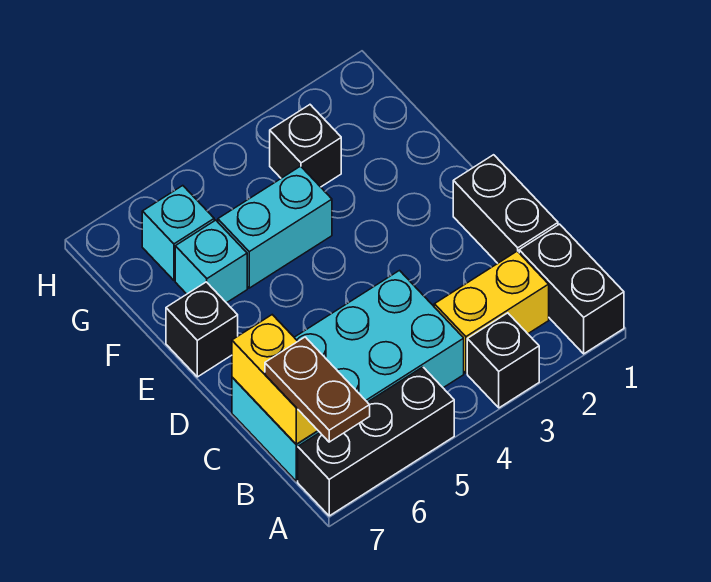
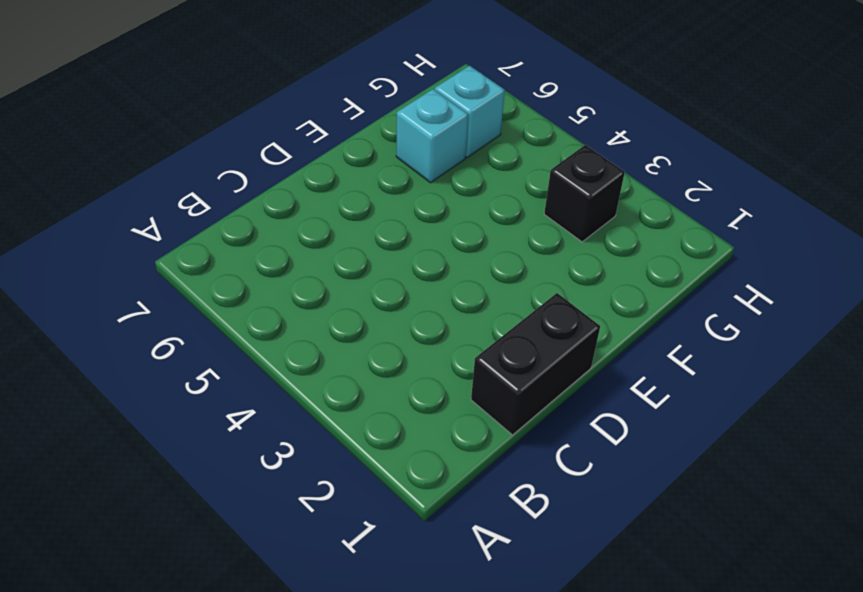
none -> black brick A1:B1 level 1
none -> black brick A3 level 1
none -> black brick A5:A7 level 1

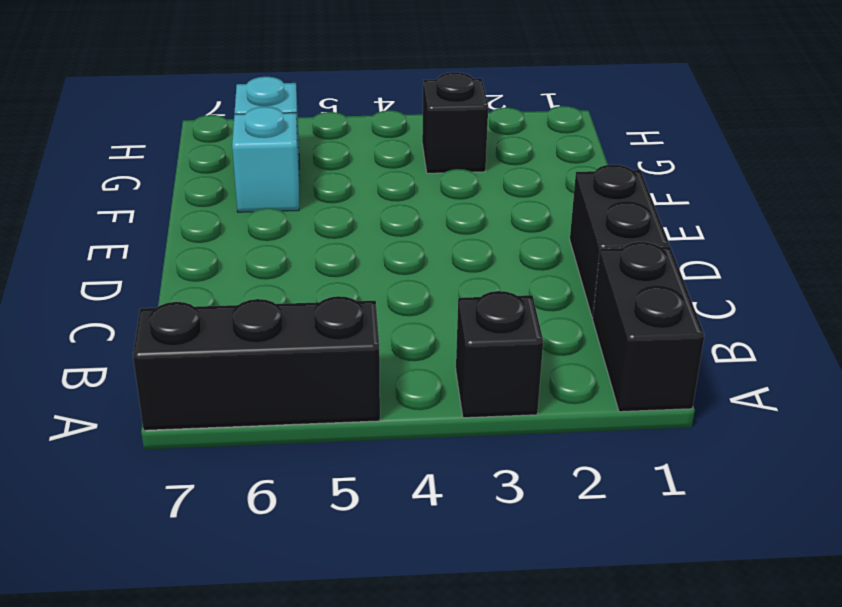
none -> yellow brick B2:B3 level 1
none -> cyan brick B4:C7 level 1
none -> black brick E7 level 1

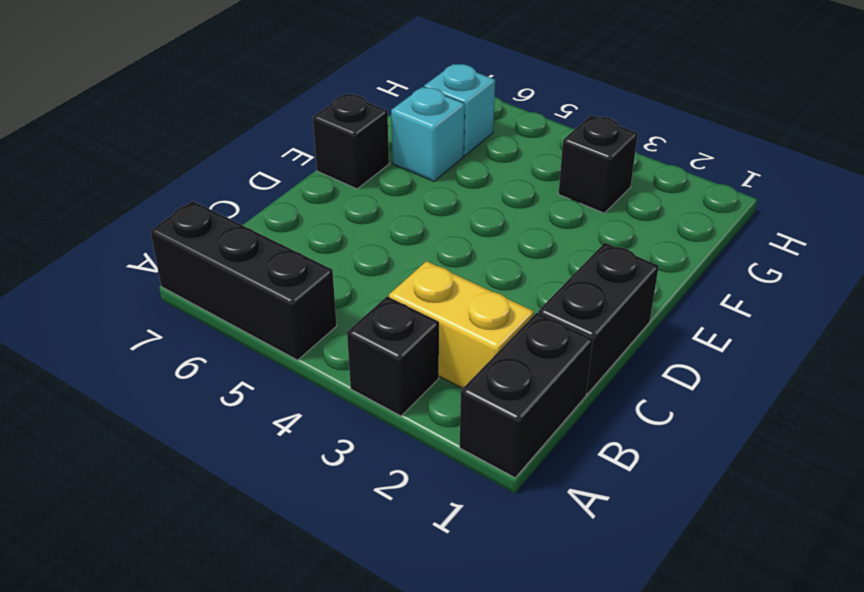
none -> cyan brick B4:C7 level 1
none -> cyan brick F4:F5 level 1
none -> yellow brick B7:C7 level 2

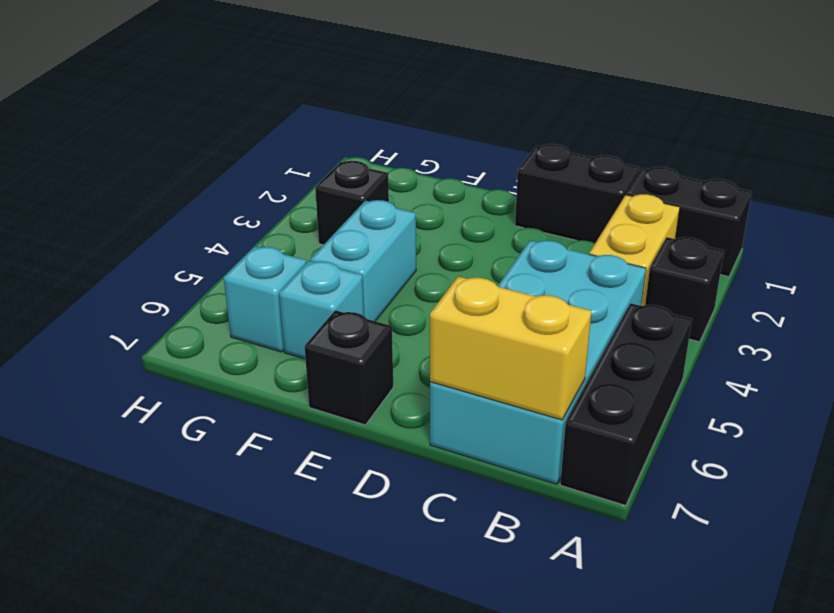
none -> brown plate A7:B7 level 3

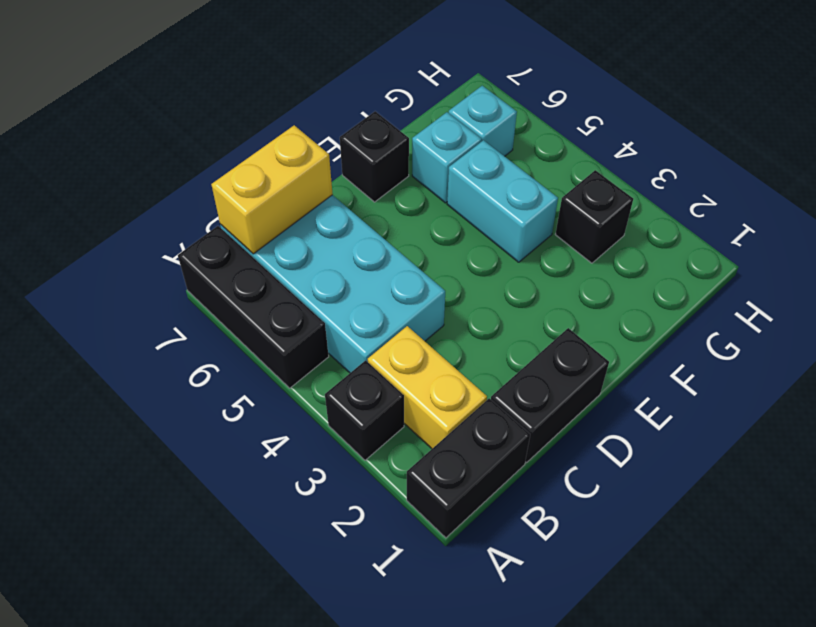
none -> brown plate A7:B7 level 3

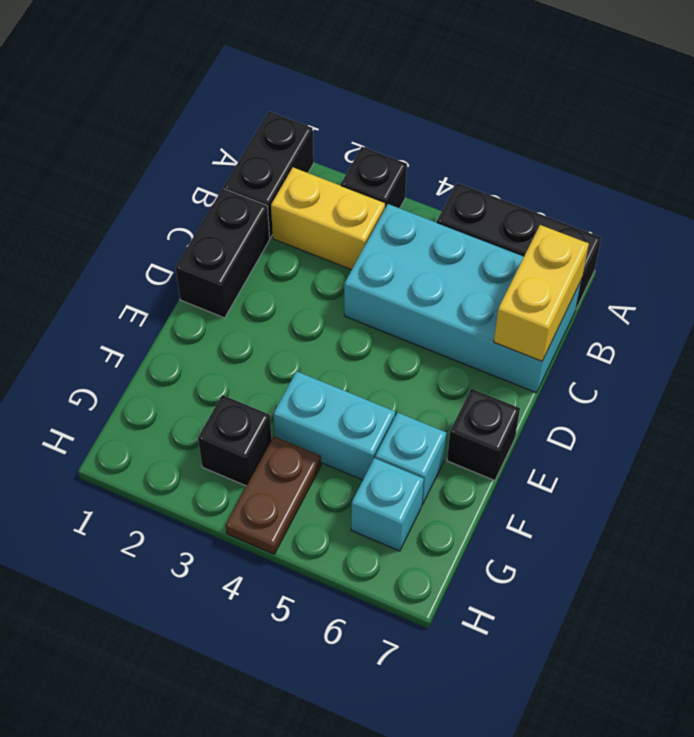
brown plate G4:H4 level 1 -> brown plate A7:B7 level 3

